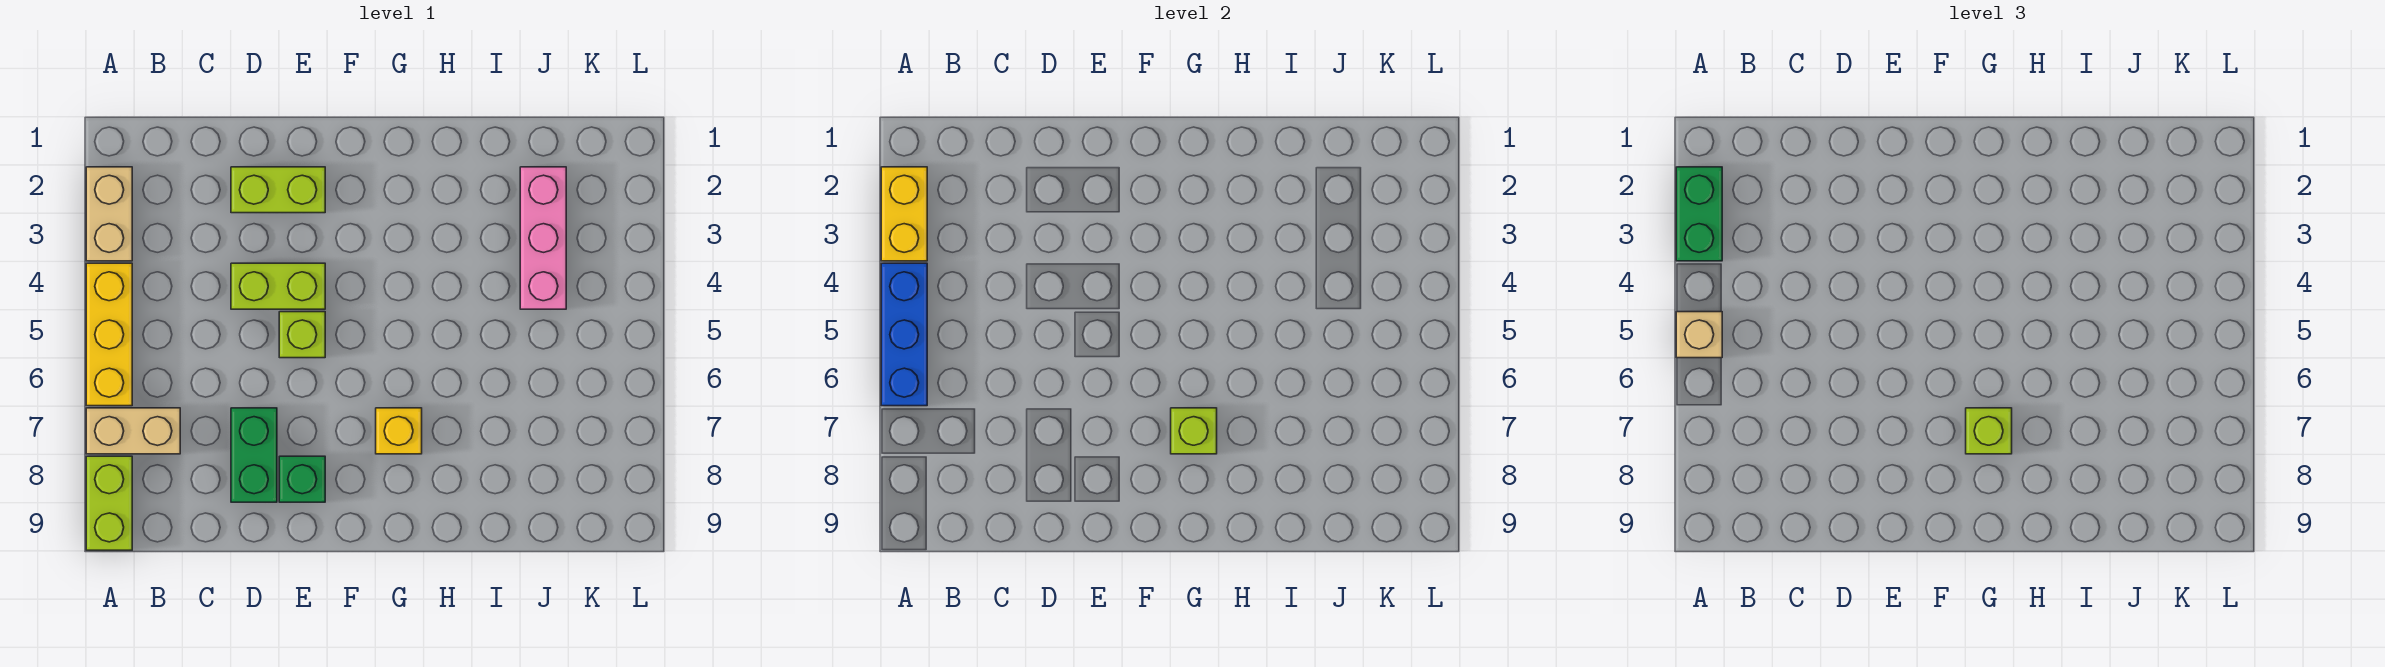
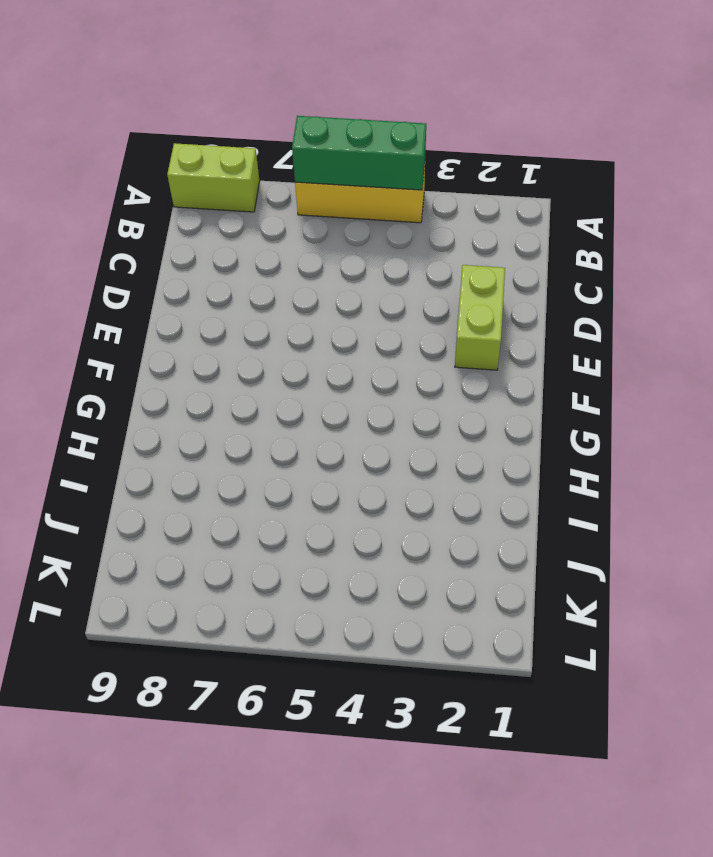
green brick A4:A6 level 2 -> blue brick A4:A6 level 2
none -> tan brick A2:A3 level 1
none -> tan brick A7:B7 level 1
none -> lime brick D4:E4 level 1

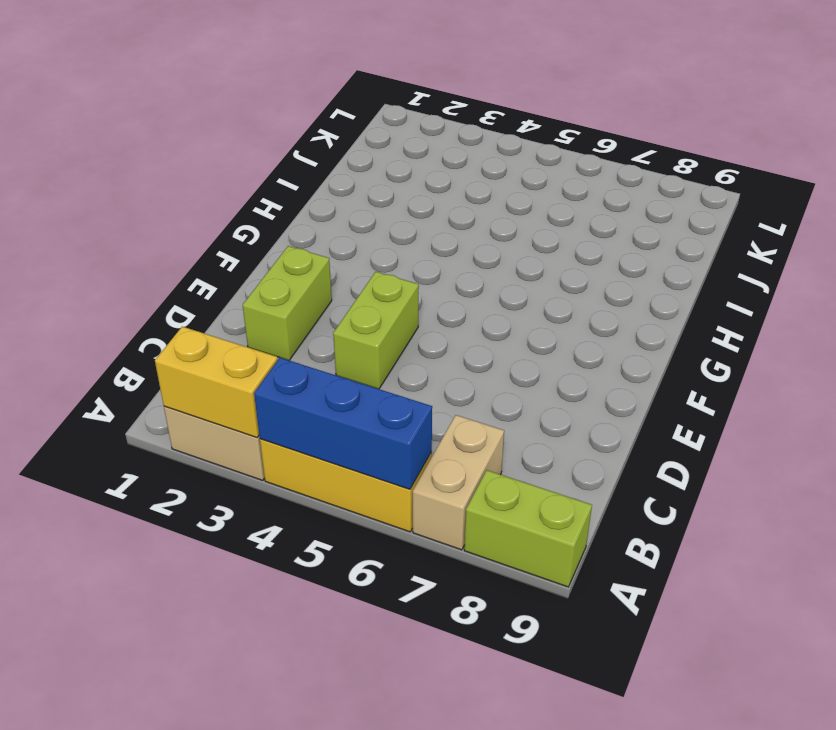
none -> green brick D7:D8 level 1
none -> lime brick E5 level 1
none -> green brick E8 level 1

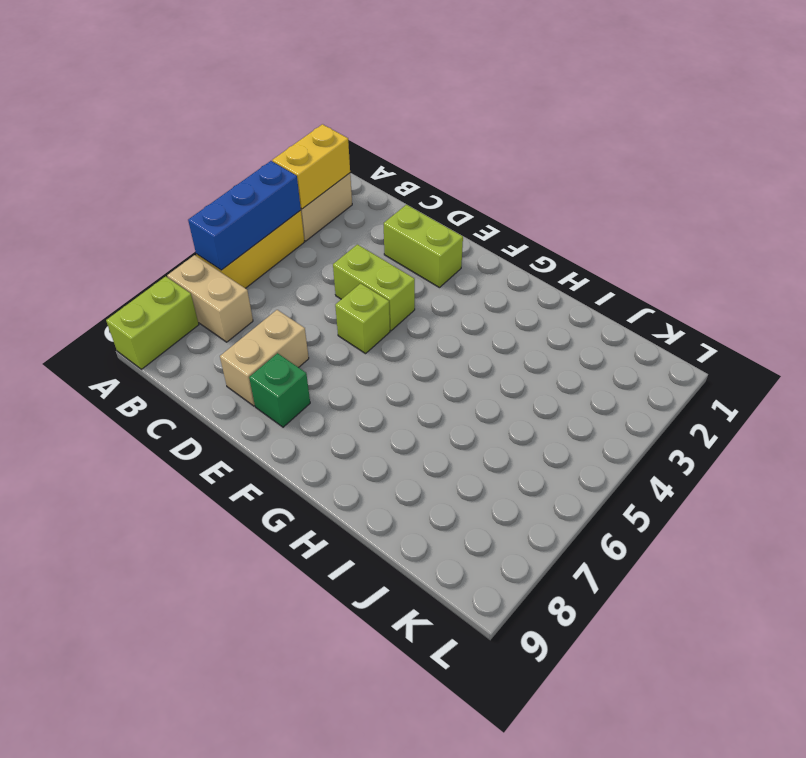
tan brick D7:D8 level 1 -> green brick D7:D8 level 1
none -> yellow brick G7 level 1
none -> pink brick J2:J4 level 1
none -> lime brick G7 level 2

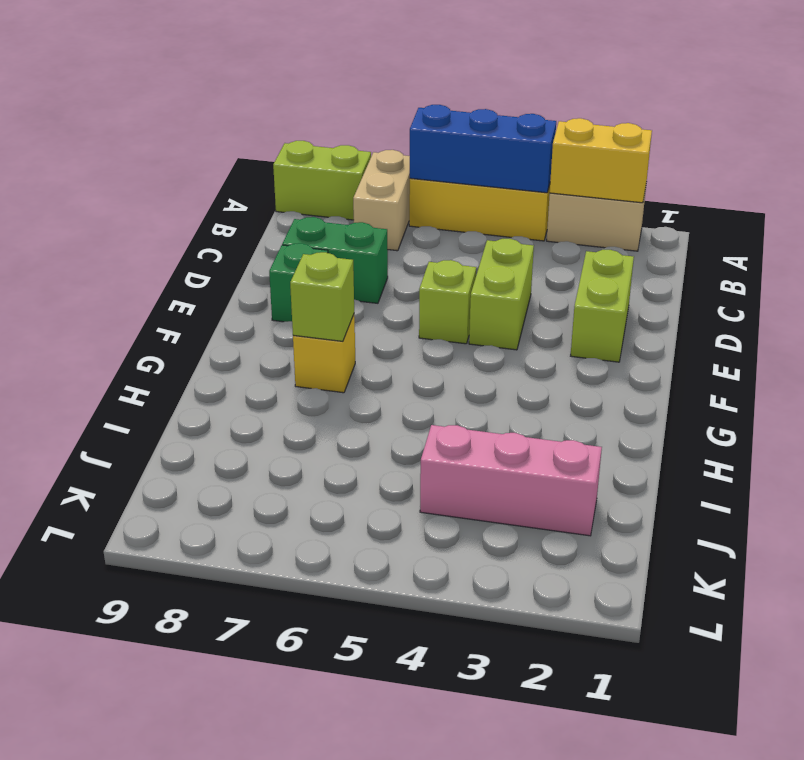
none -> green brick A2:A3 level 3
none -> tan brick A5 level 3
none -> lime brick G7 level 3

